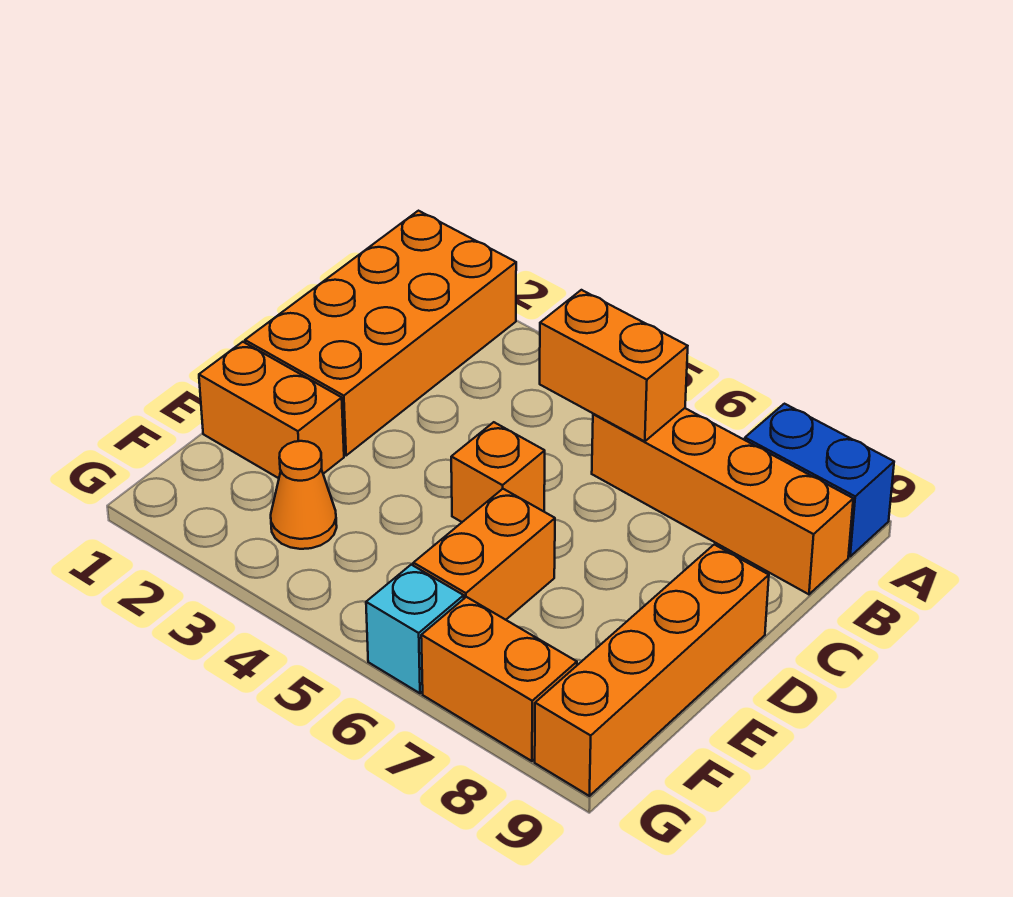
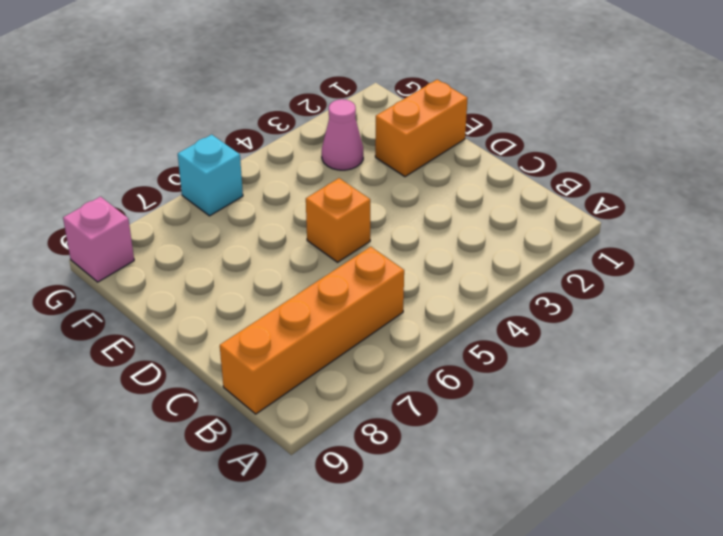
pink cone F3 level 1 -> orange cone F3 level 1
pink brick G9 level 1 -> orange brick D9:G9 level 1
none -> orange brick A1:D2 level 1
none -> blue brick A8:A9 level 1

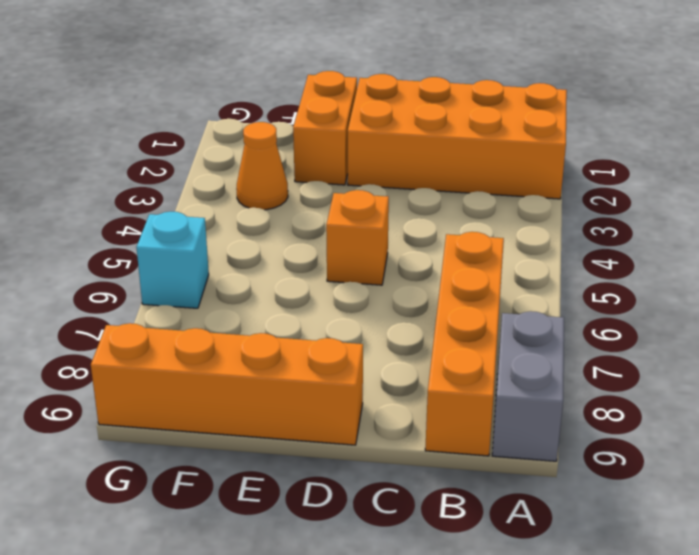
grey brick A8:A9 level 1 -> blue brick A8:A9 level 1
none -> orange brick E6:F6 level 1
none -> orange brick G7:G8 level 1

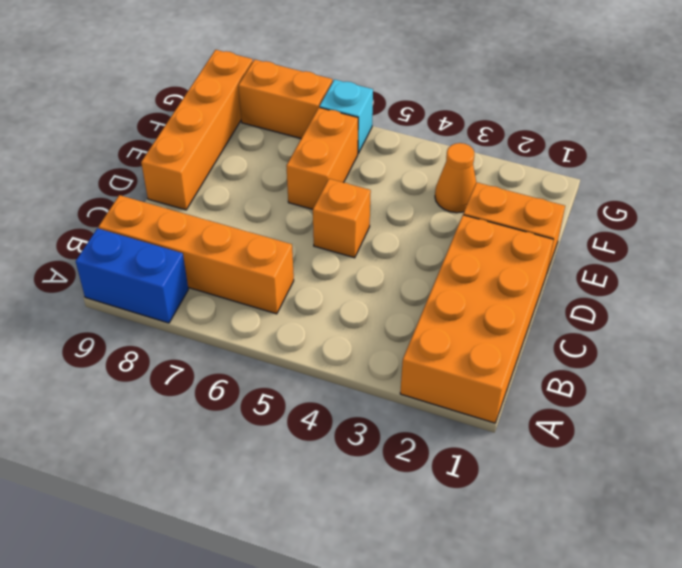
none -> orange brick B5:B6 level 2

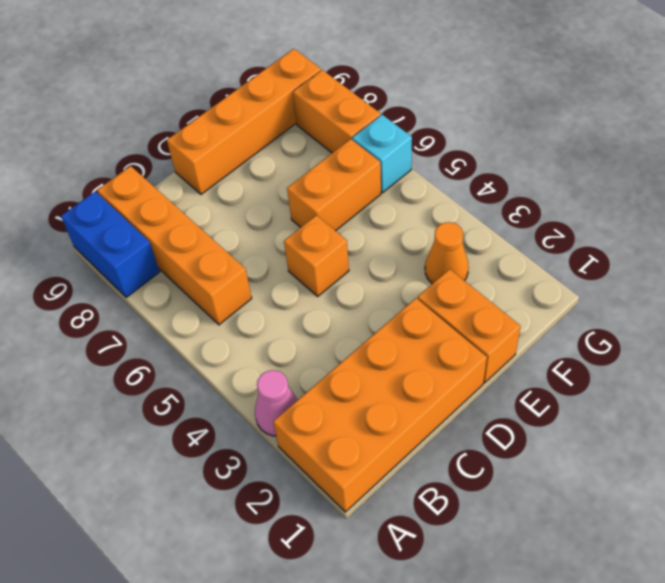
pink cone A3 level 1 -> none
none -> orange brick B5:B6 level 2

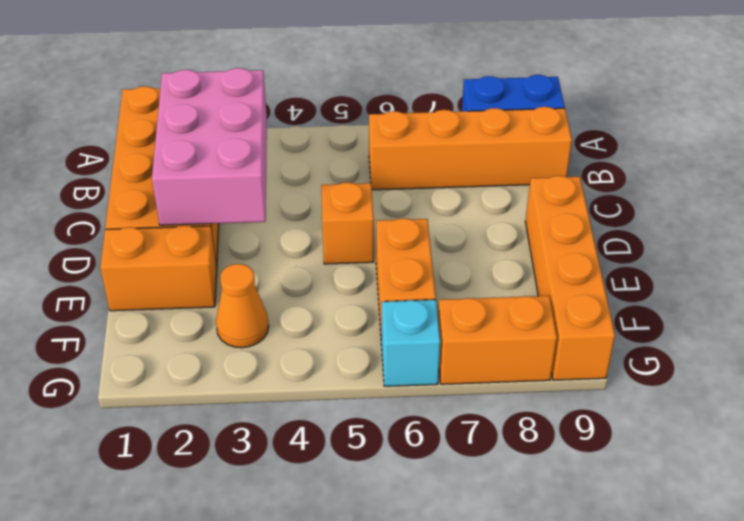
pink brick B2:D3 level 2 -> none
none -> orange brick B5:B6 level 2

